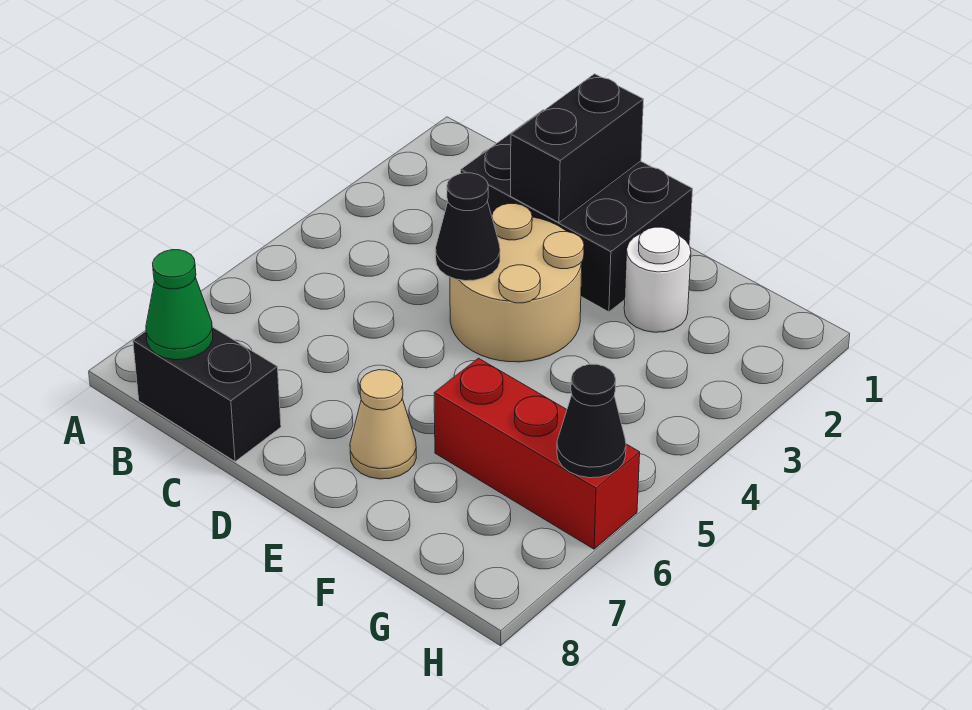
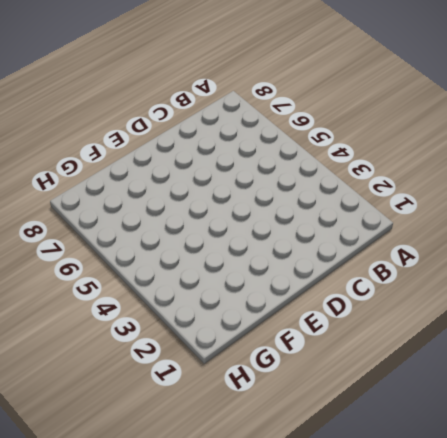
none -> black brick B8:C8 level 1
none -> black brick C1:E2 level 1

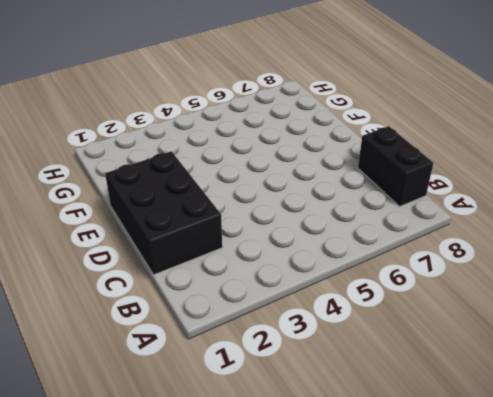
none -> tan round brick D3:E4 level 1
none -> tan cone E7 level 1

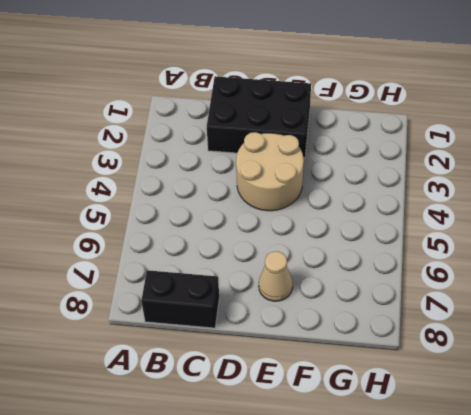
none -> white round brick F2 level 1
none -> red brick F6:H6 level 1

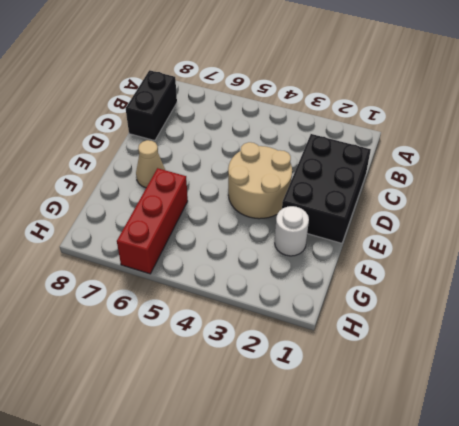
none -> green cone B8 level 2
none -> black brick D1:D2 level 2

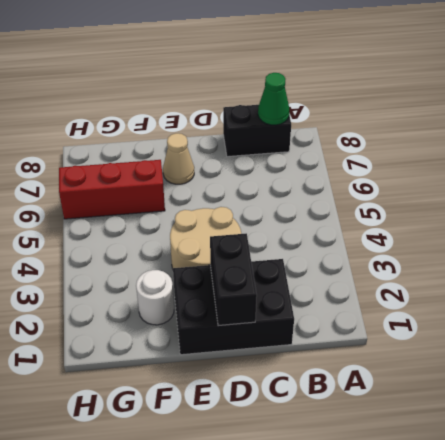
none -> black cone D4 level 2
none -> black cone H6 level 2

